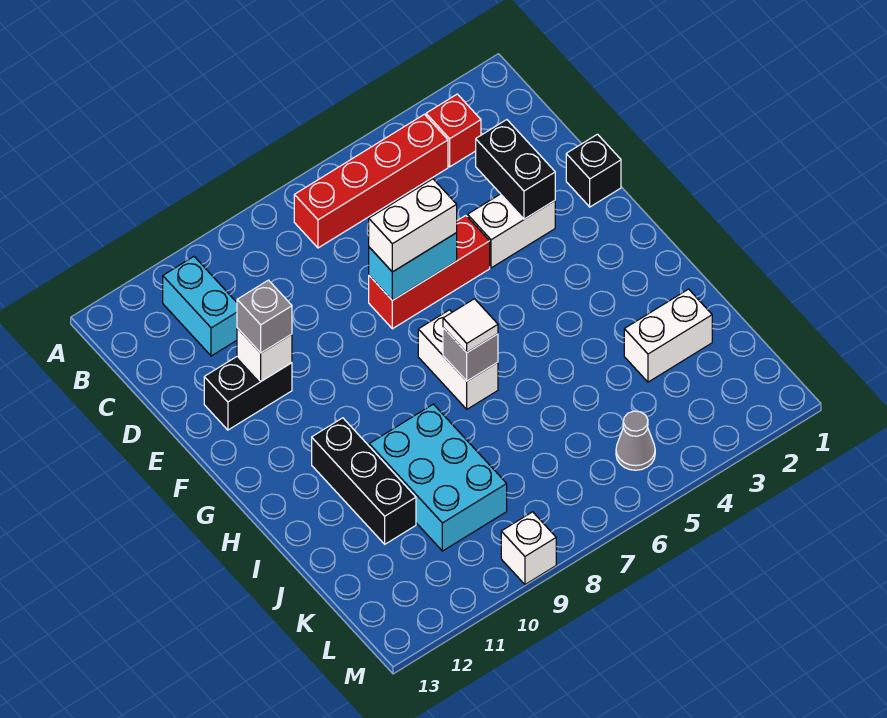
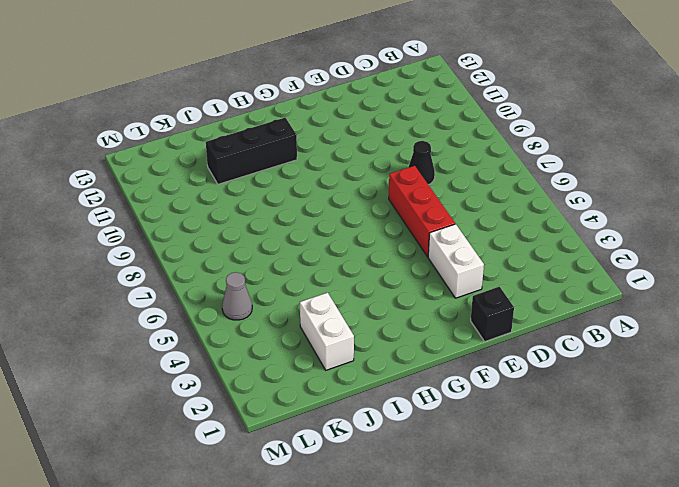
black cone D8 level 1 -> none
none -> red brick B3 level 1
none -> red brick B4:B7 level 1
none -> cyan brick B11:C11 level 1

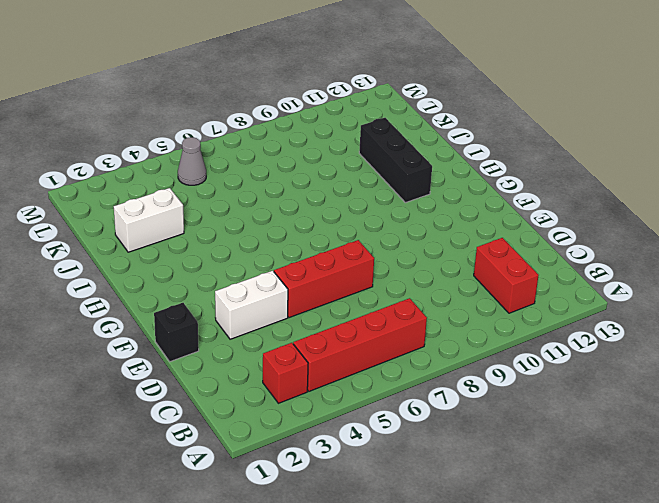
red brick B11:C11 level 1 -> cyan brick B11:C11 level 1
none -> black brick E11:E12 level 1
none -> white brick G7:H7 level 1
none -> cyan brick I9:K10 level 1

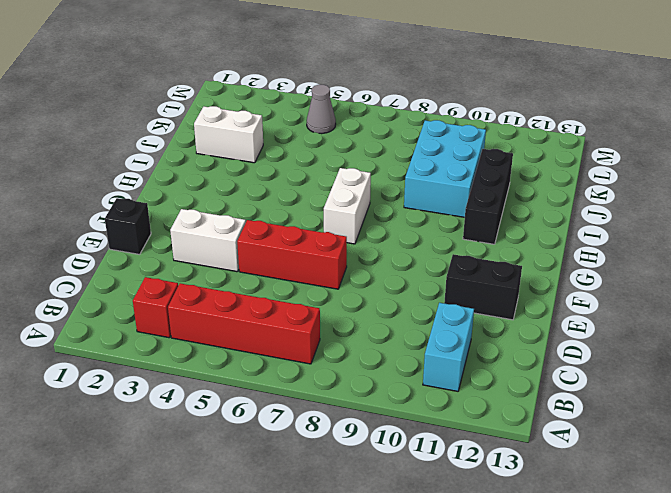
none -> white brick M9 level 1
none -> black brick D3:E3 level 2
none -> cyan brick E6:E7 level 2

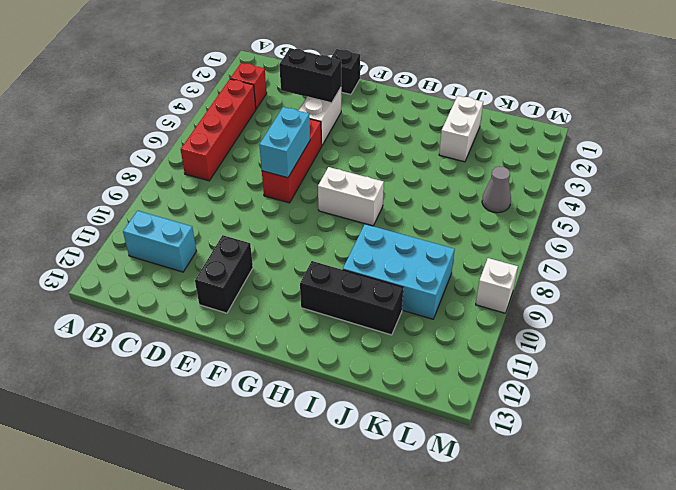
none -> white brick E11 level 2
none -> grey brick H7 level 2
none -> white brick E6:E7 level 3

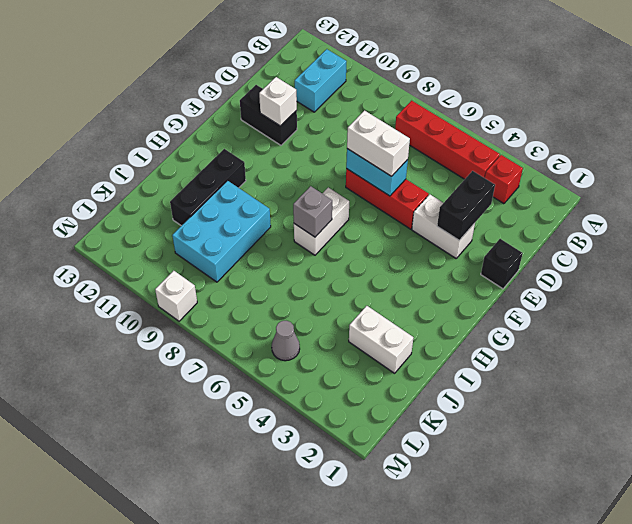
none -> grey brick E11 level 3
none -> white tile H7 level 3

